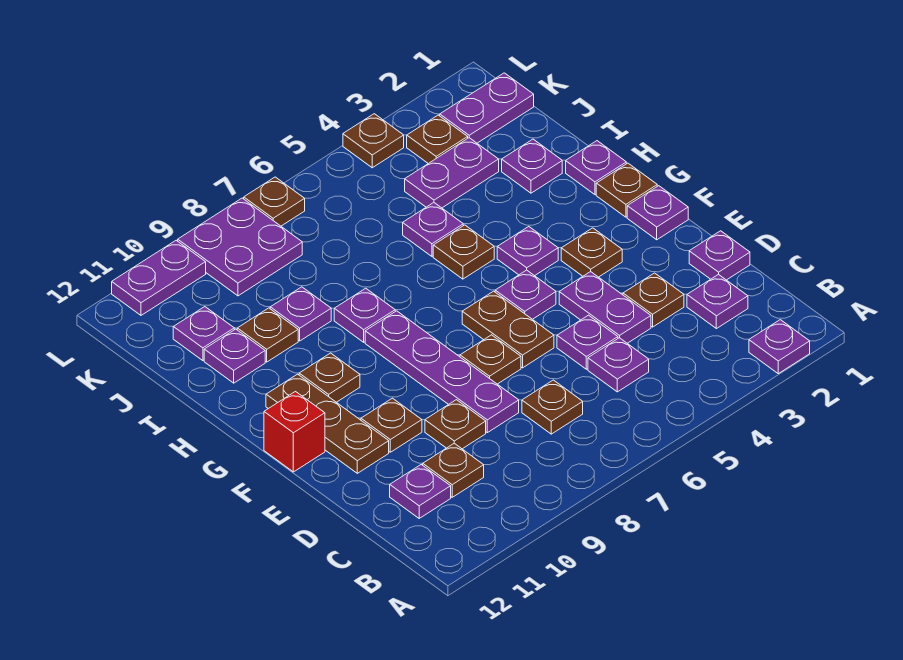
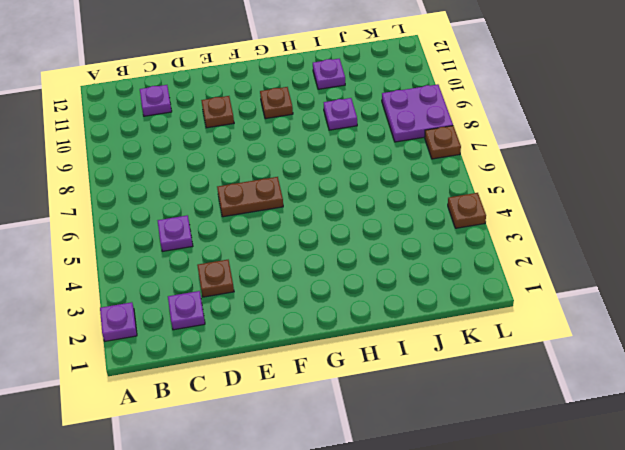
none -> brown plate C7 level 1
none -> brown plate C10 level 1
none -> purple plate D1 level 1
none -> purple plate D4:E4 level 1

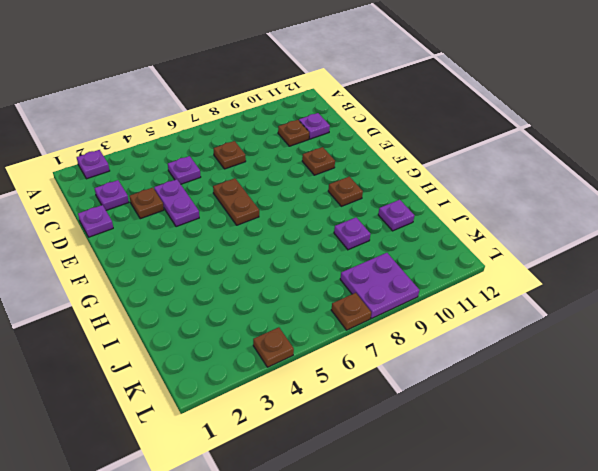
none -> purple plate D5 level 1
none -> purple plate D8:G8 level 1
none -> brown plate D9 level 1
none -> brown plate E7 level 1

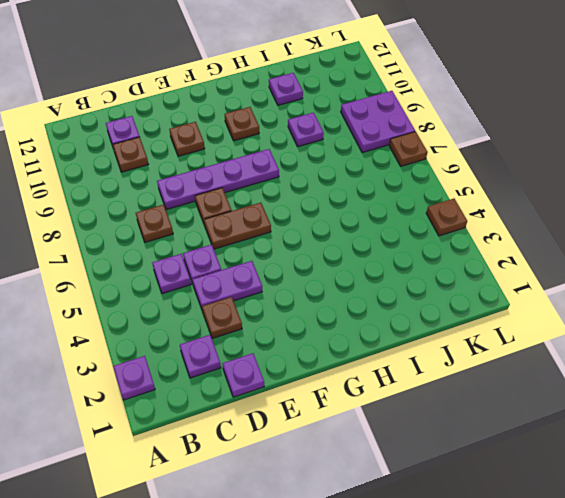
none -> brown plate D9 level 1
none -> brown plate E11:G11 level 1
none -> purple plate F1 level 1
none -> brown plate F3 level 1

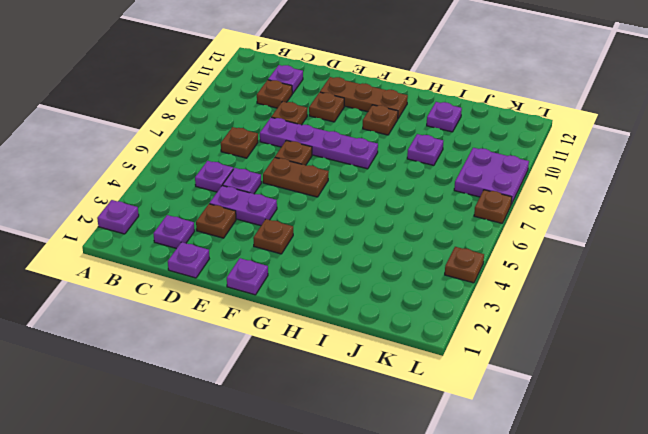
none -> purple plate F5 level 1
none -> red brick F12 level 1
none -> brown plate G1 level 1
none -> purple plate G4 level 1

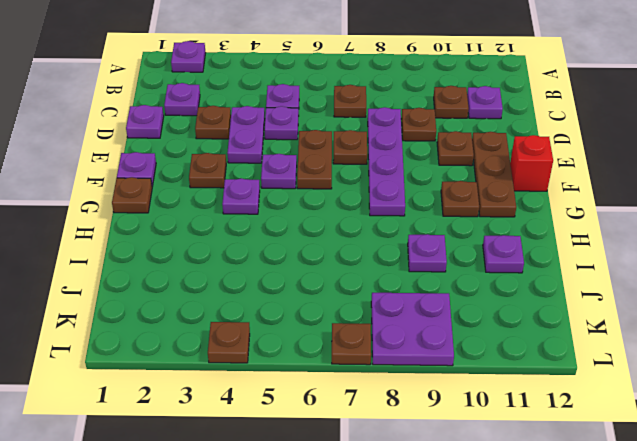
none -> purple plate H1 level 1
none -> brown plate H5 level 1
none -> purple plate H8 level 1
none -> purple plate I2 level 1

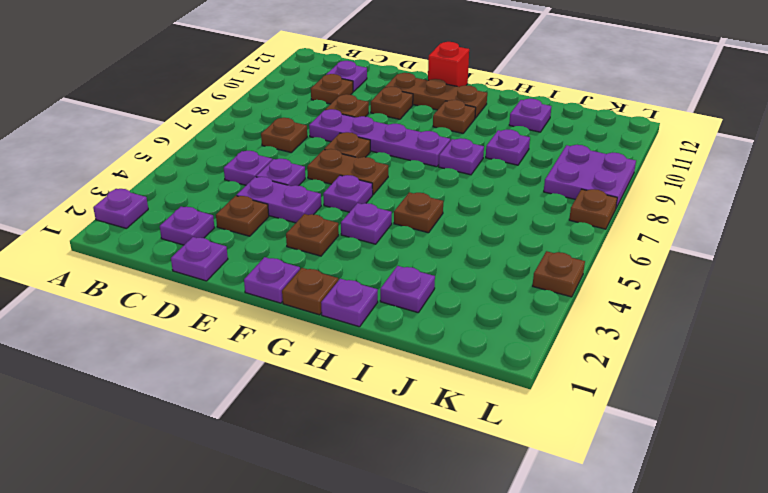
none -> purple plate I5 level 1
none -> brown plate I10 level 1
none -> purple plate J3:J4 level 1
none -> purple plate J11 level 1

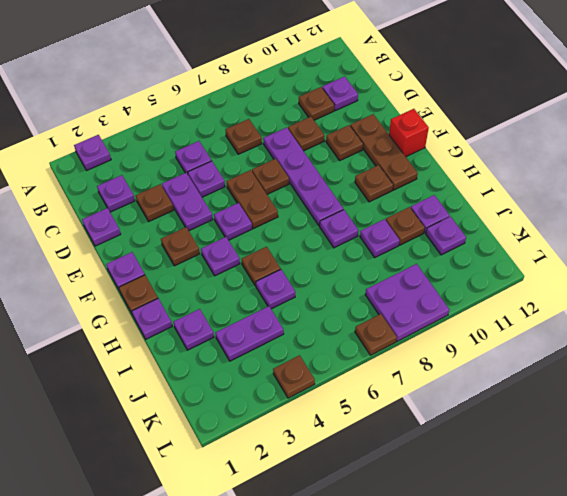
none -> purple plate K1:K2 level 1
none -> brown plate K3 level 1
none -> purple plate L10:L11 level 1

